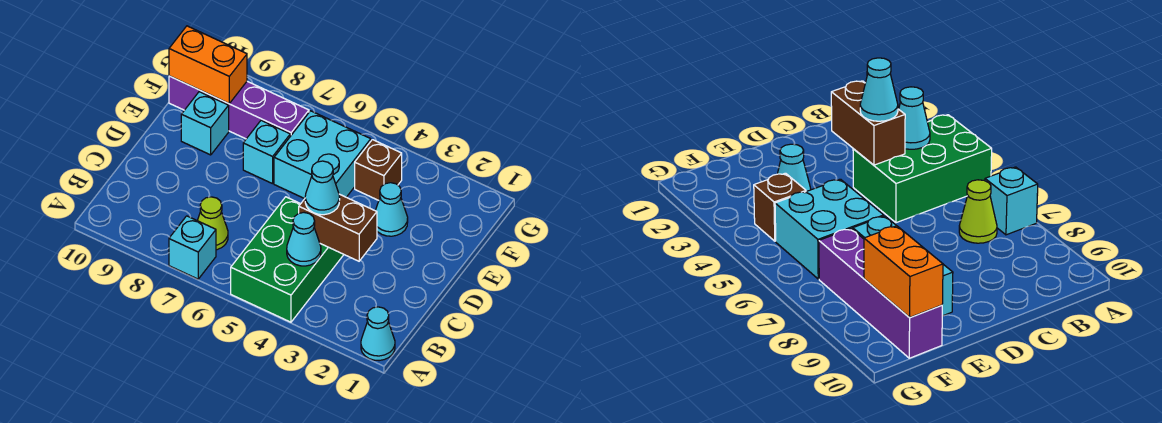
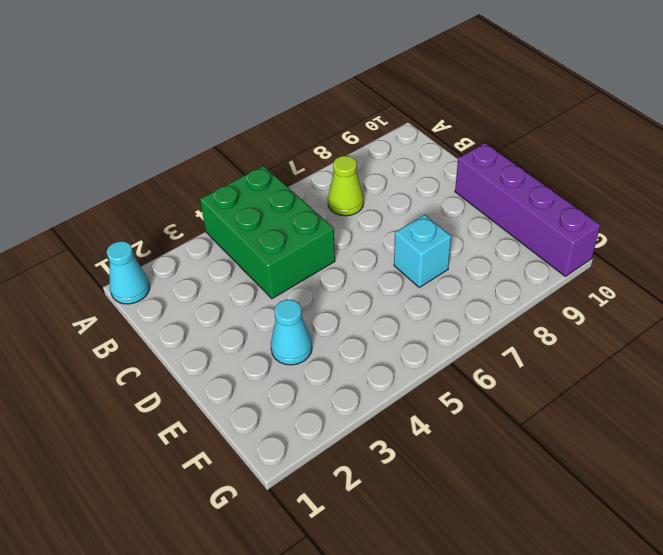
purple brick D10:G10 level 1 -> purple brick F7:F10 level 1
none -> cyan brick A7 level 1
none -> cyan brick E5:F6 level 1
none -> cyan brick E9 level 1

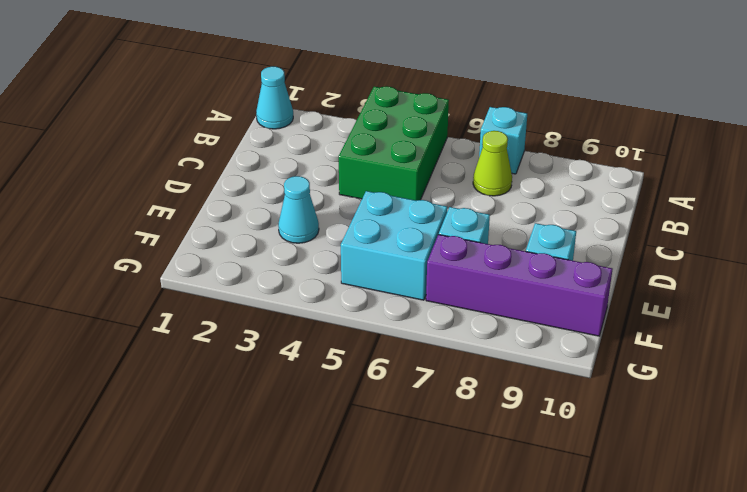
none -> brown brick F4 level 1
none -> cyan cone B4 level 2
none -> brown brick C3:C4 level 2

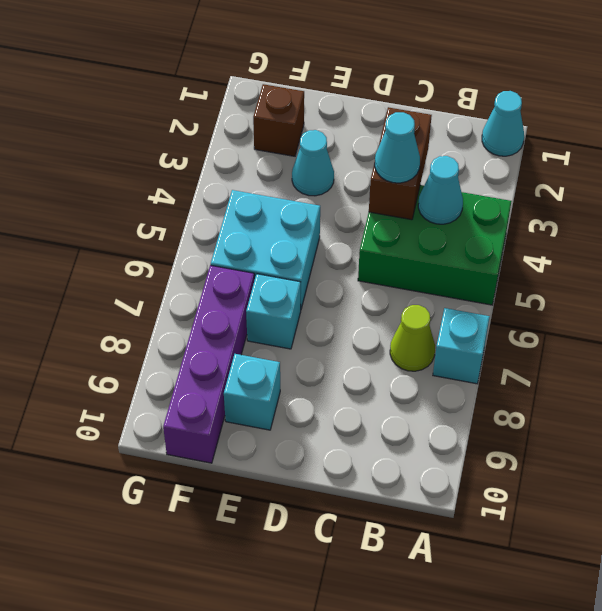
brown brick F2 level 1 -> brown brick F4 level 1
none -> orange brick F9:F10 level 2

